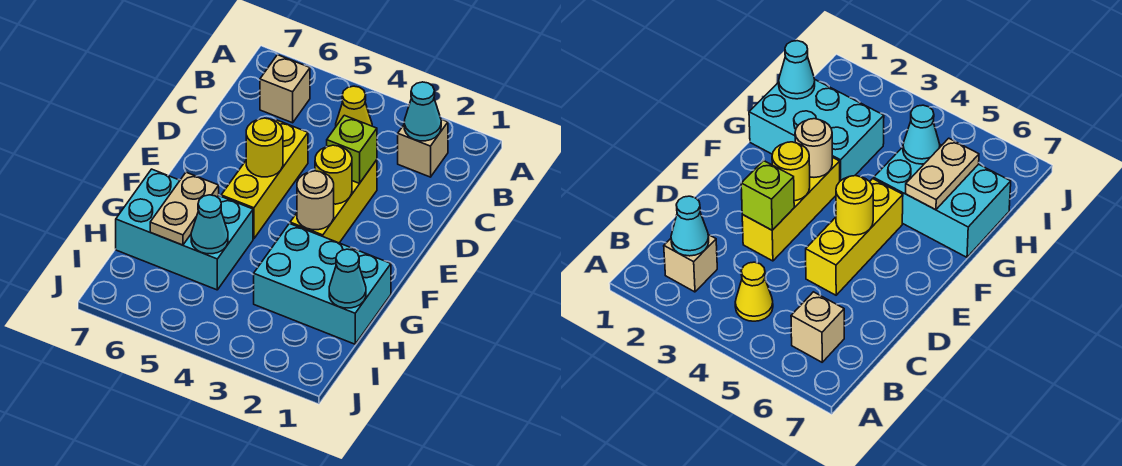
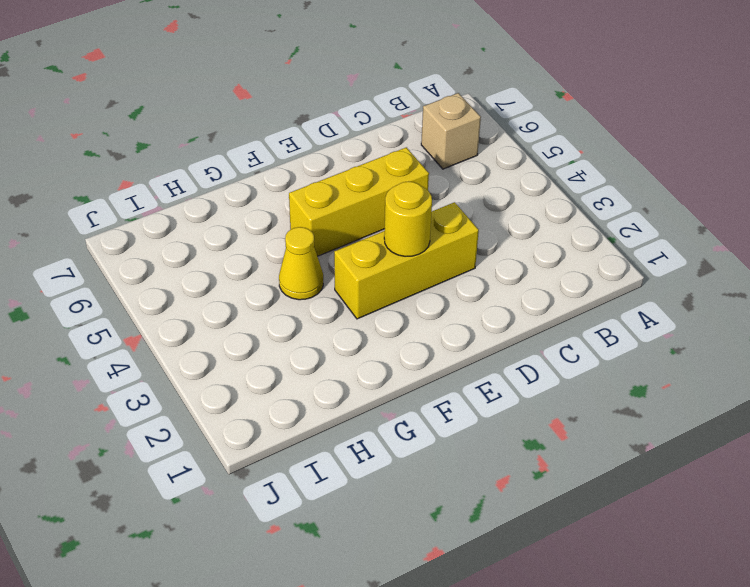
yellow cone G4 level 1 -> yellow cone B4 level 1
none -> tan brick B2 level 1
none -> cyan brick G1:H3 level 1
none -> cyan brick G5:H7 level 1

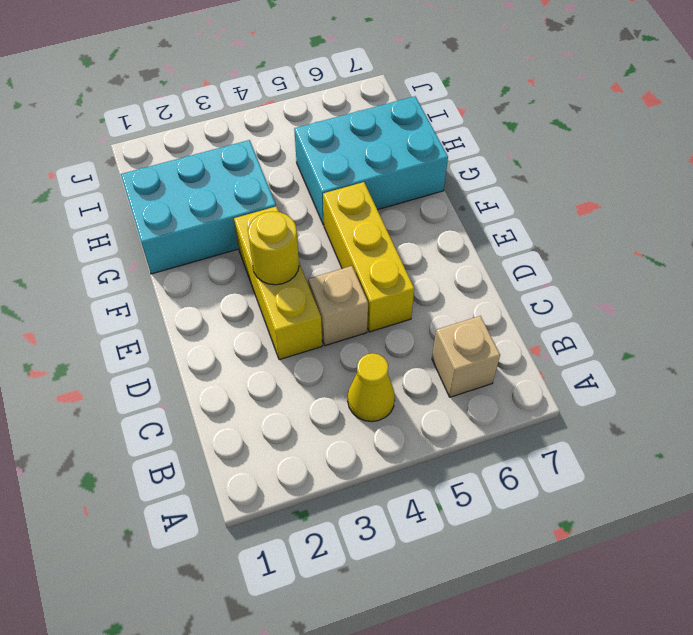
tan brick D4 level 1 -> tan brick B2 level 1
none -> cyan cone B2 level 2
none -> lime brick D3 level 2
none -> yellow round brick E5 level 2

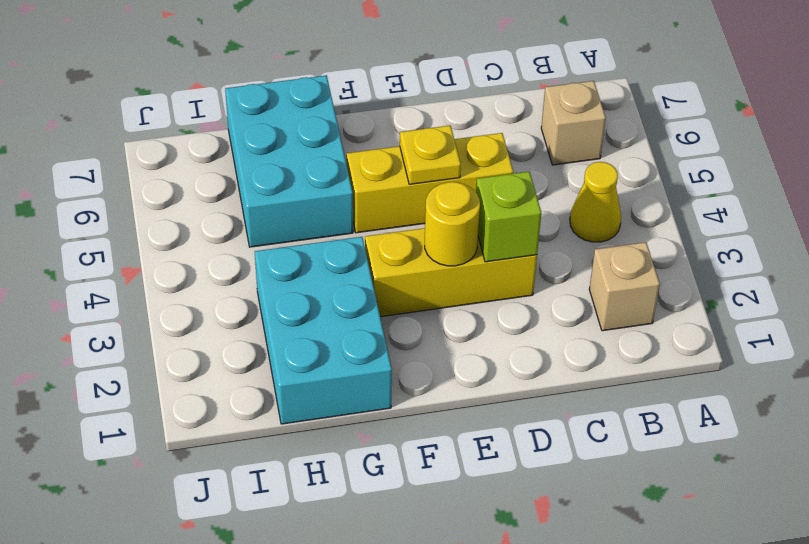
yellow plate E5 level 2 -> yellow round brick E5 level 2
none -> cyan cone B2 level 2
none -> tan round brick F3 level 2
none -> tan plate G6:H6 level 2

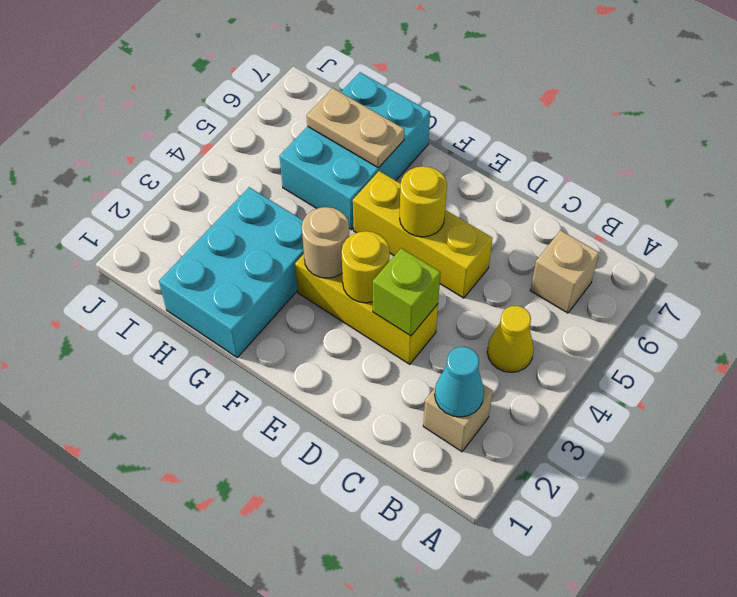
none -> cyan cone H1 level 2
none -> cyan cone H5 level 2

